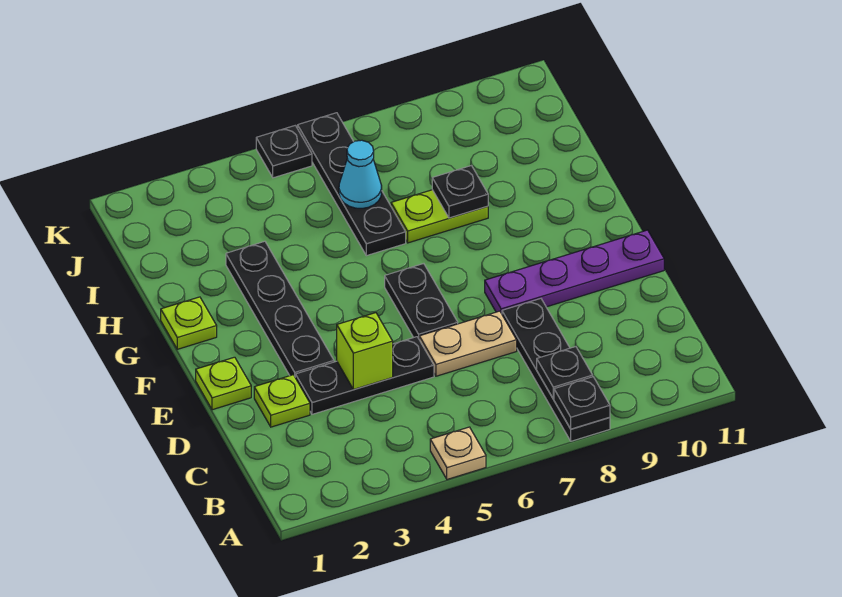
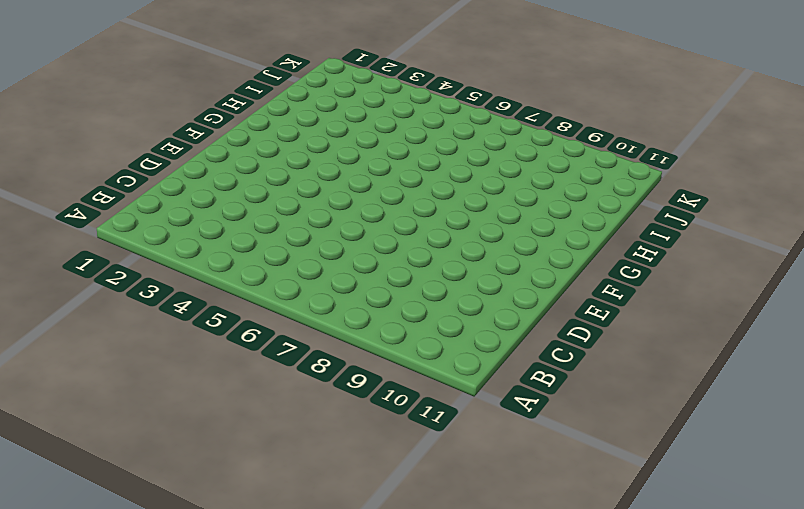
none -> tan plate A5 level 1
none -> black plate A8:D8 level 1
none -> lime plate D2 level 1

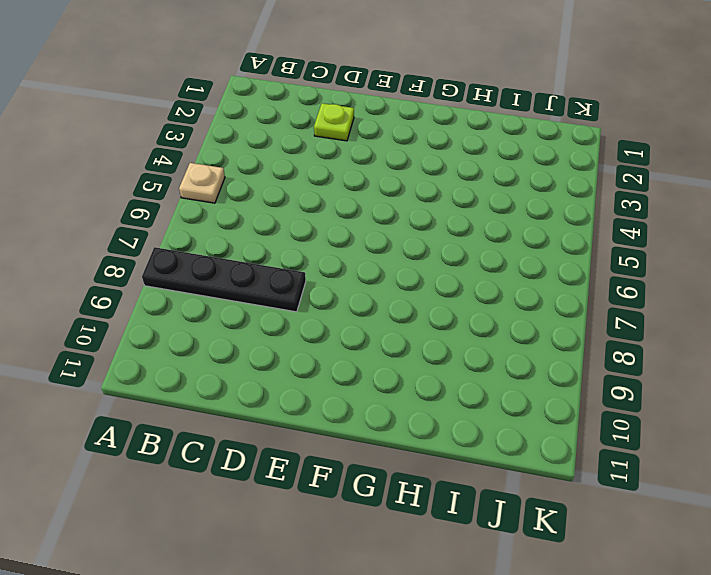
none -> black plate D3:D5 level 1
none -> tan plate D6:D7 level 1
none -> lime plate E1 level 1

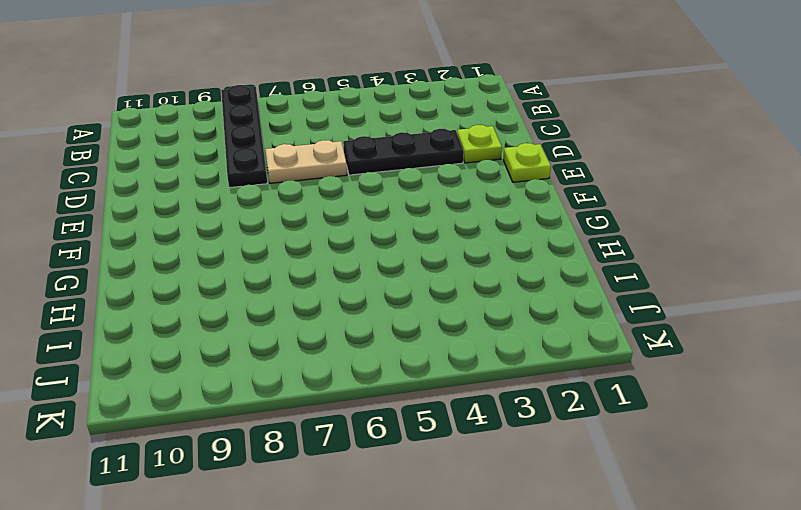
none -> tan plate A5 level 1
none -> black plate E3:H3 level 1
none -> black plate E6:F6 level 1

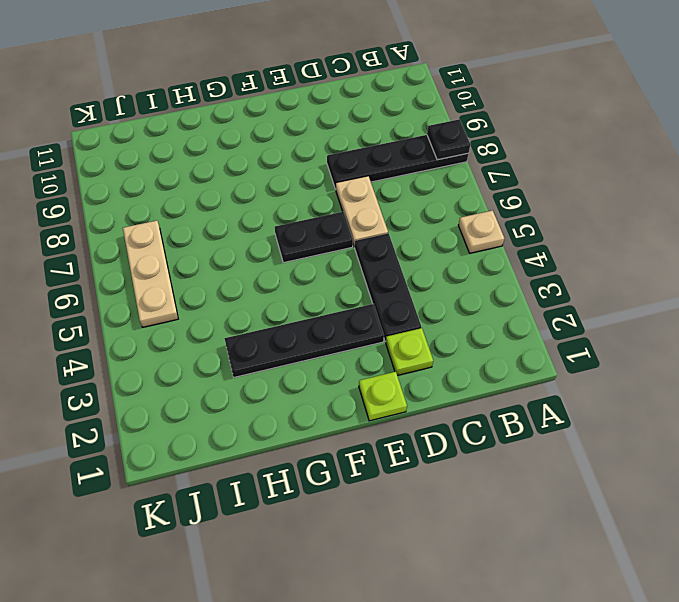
tan plate J5:J7 level 1 -> black plate H6:K6 level 1
none -> purple plate E8:E11 level 1
none -> lime plate G1 level 1
none -> lime plate H7:H8 level 1

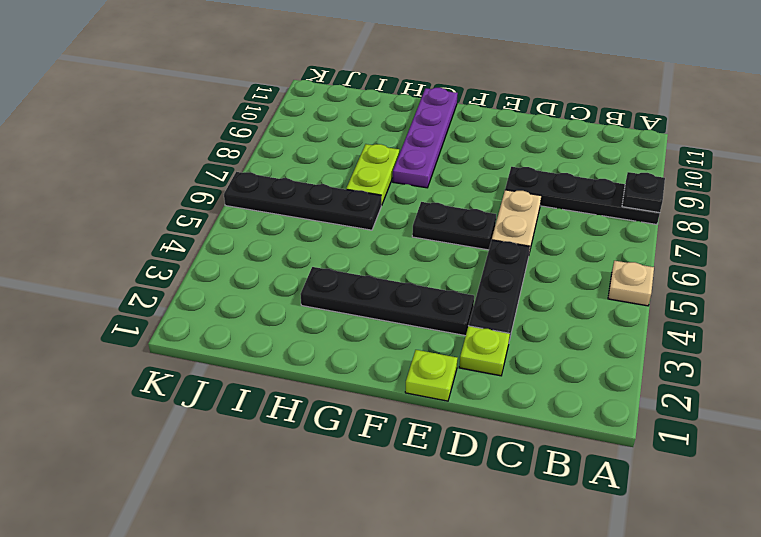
purple plate G8:G11 level 1 -> purple plate E8:E11 level 1
none -> lime plate G1 level 1
none -> black plate K5 level 1
none -> black plate B8 level 2

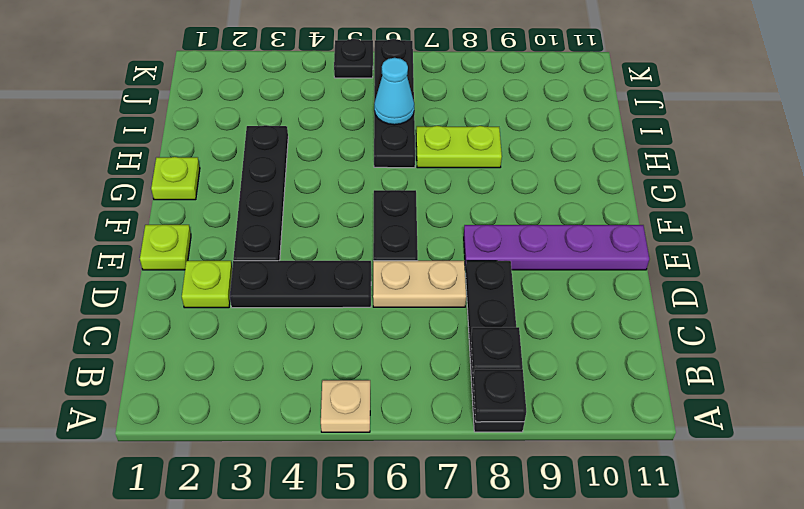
none -> lime brick D4 level 2
none -> black plate H8 level 2

